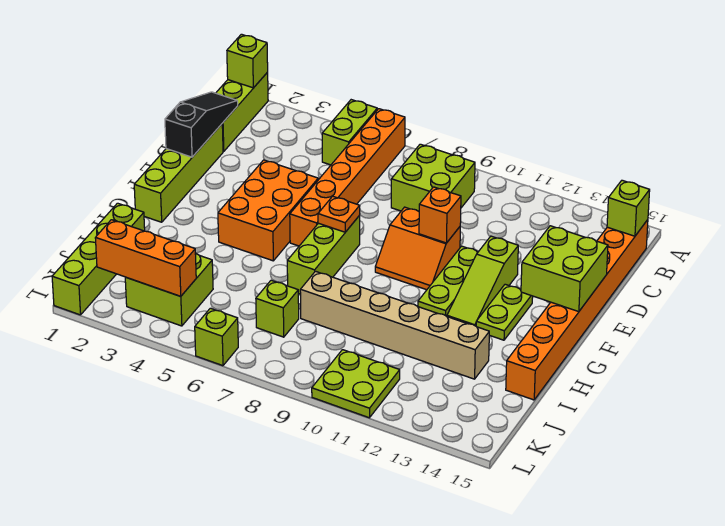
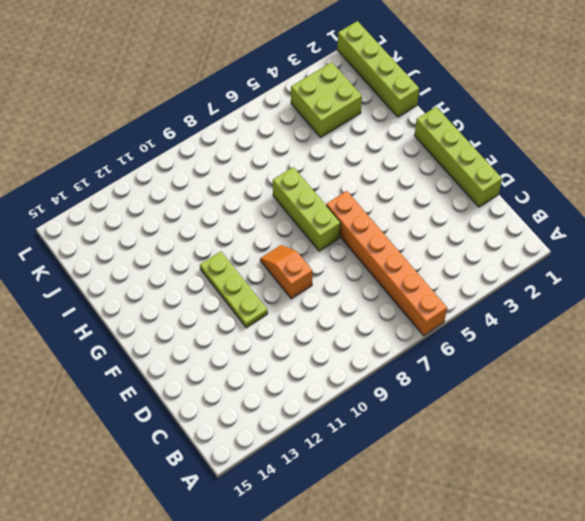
orange slope E9:F9 level 1 top E -> orange slope E9:F10 level 1 top E
none -> lime brick A1:C1 level 1
none -> lime brick A5:B5 level 1
none -> lime brick B8:C9 level 1

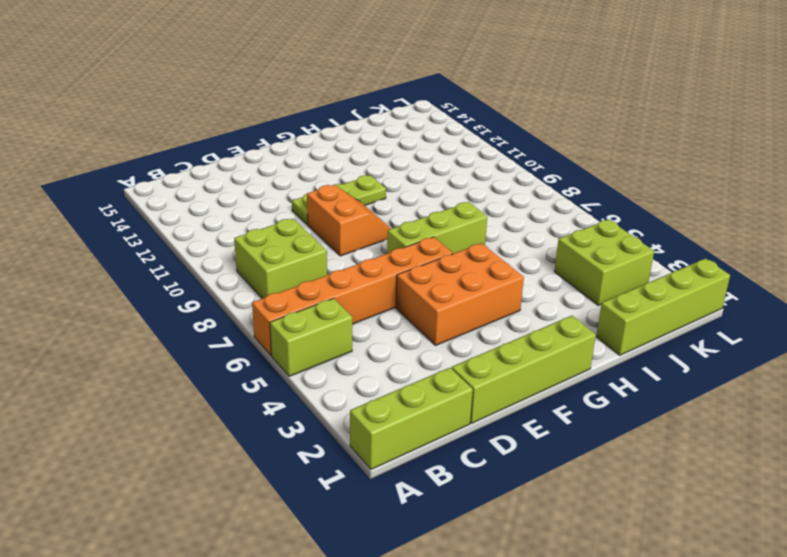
none -> orange brick B15:I15 level 1
none -> lime slope E12:G12 level 1 top E
none -> lime plate F13:G13 level 1

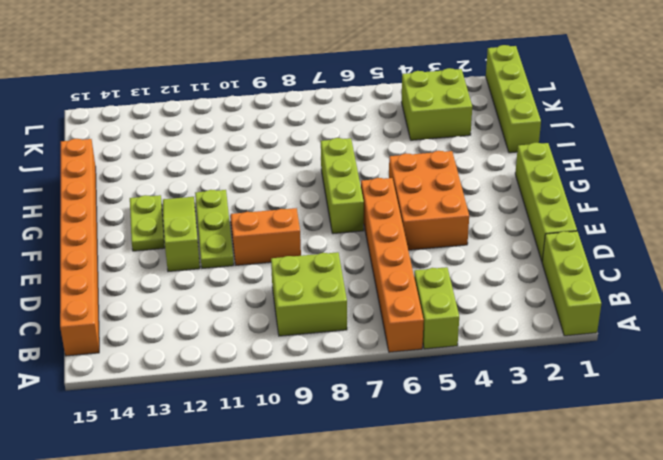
none -> tan brick I8:I13 level 1
none -> lime brick J7 level 1
none -> lime plate K10:L11 level 1

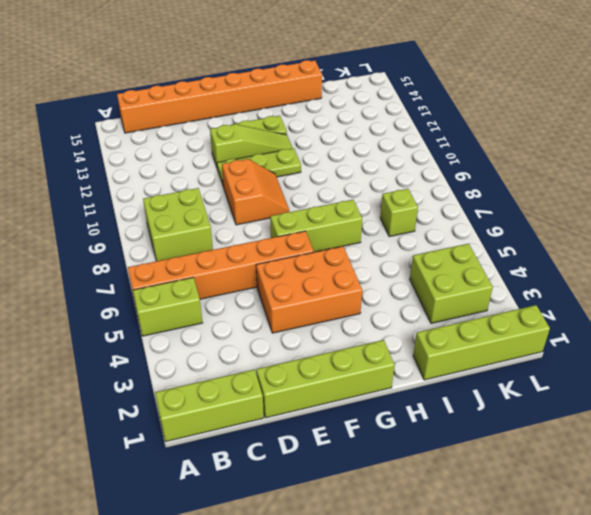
none -> tan brick I8:I13 level 1
none -> lime plate K10:L11 level 1
none -> lime brick L6 level 1

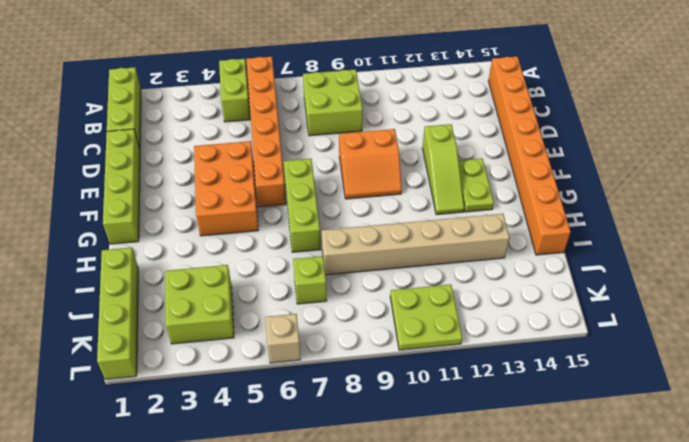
tan brick L6 level 1 -> lime brick L6 level 1
none -> lime plate E11:G11 level 1
none -> lime brick A1 level 2
none -> lime brick B15 level 2

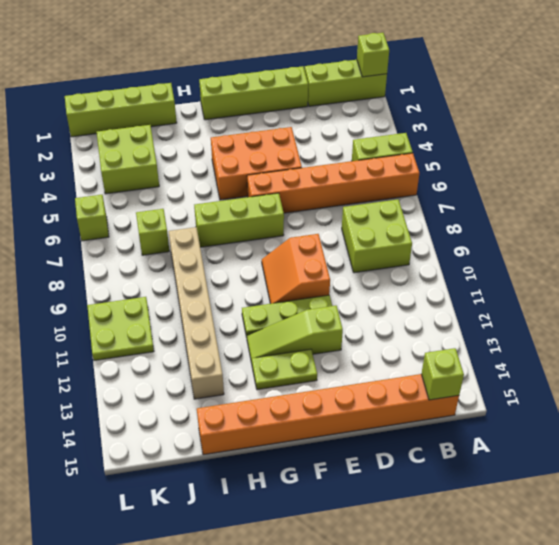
none -> black slope C1:E1 level 2 top E
none -> orange brick E10 level 2
none -> lime brick E14:F15 level 2

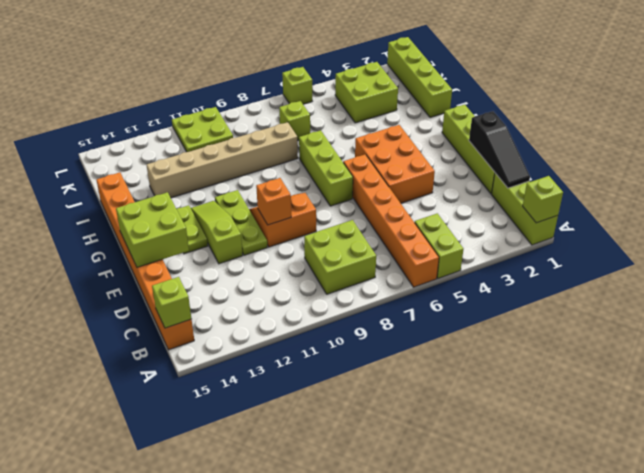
none -> orange plate F7 level 2
none -> orange brick K2:K4 level 2

